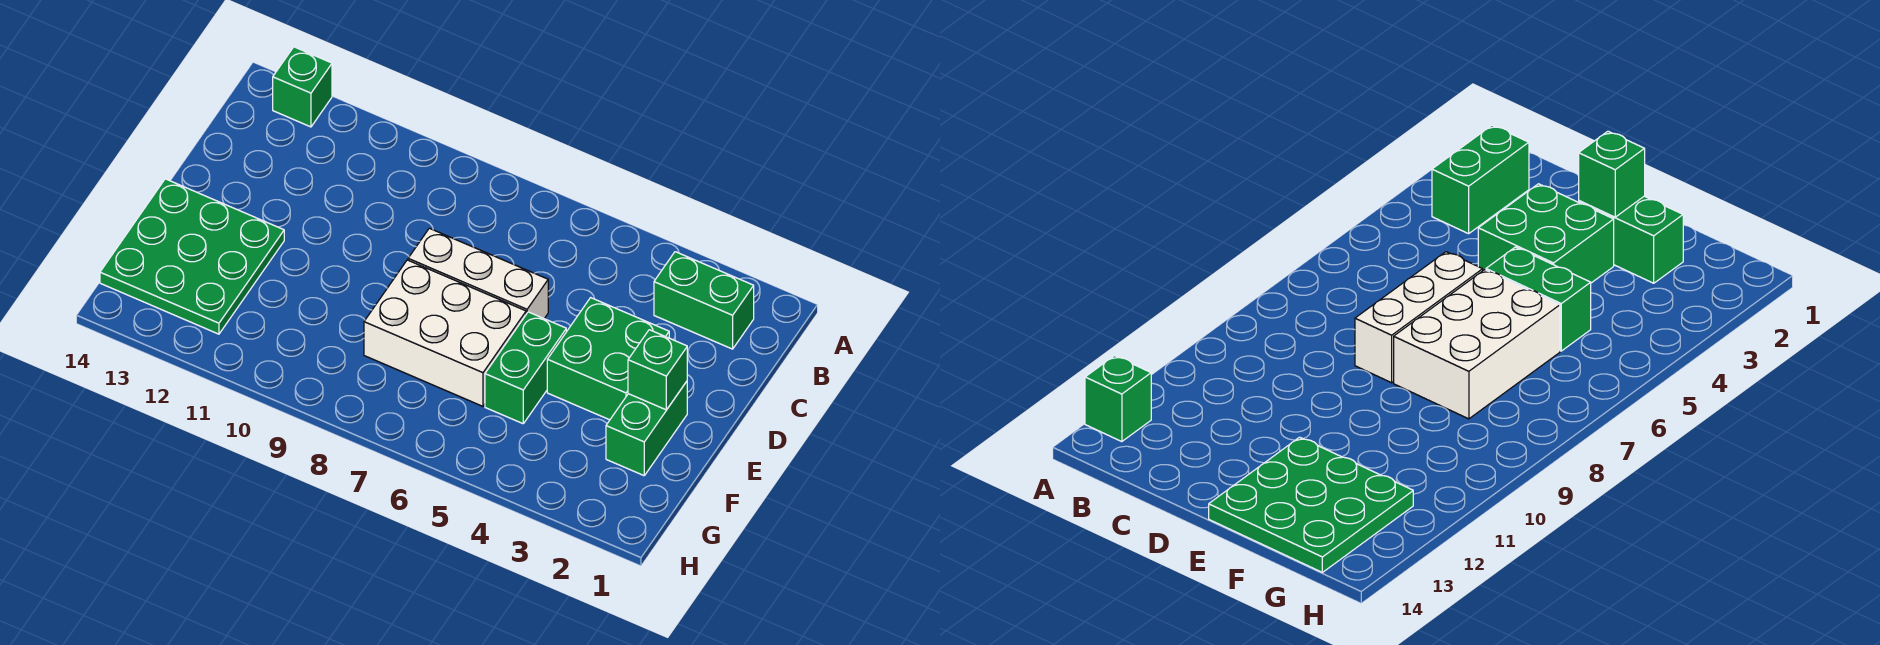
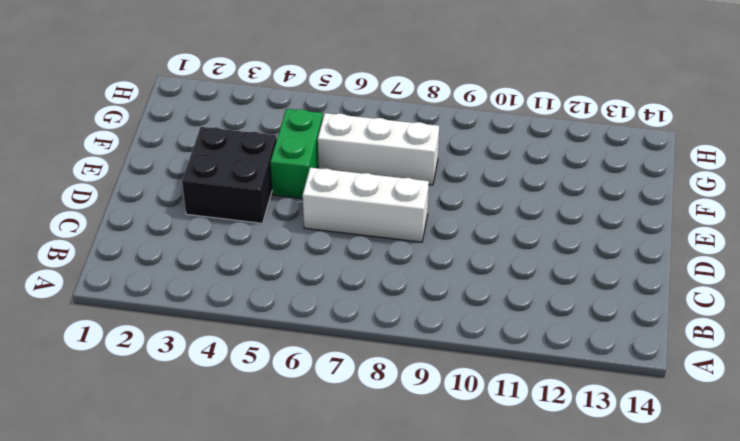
black brick D3:E4 level 1 -> green brick D3:E4 level 1
white brick F6:F8 level 1 -> white brick E6:F8 level 1
none -> green brick A13 level 1
none -> green brick B2:B3 level 1

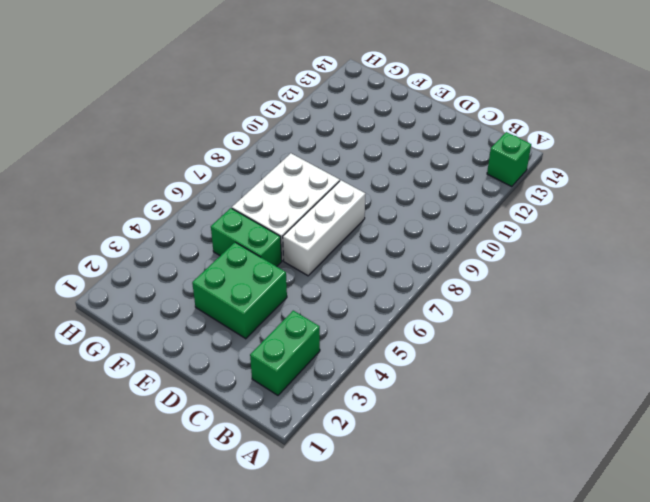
none -> green brick E2:F2 level 1
none -> green plate E12:G14 level 1

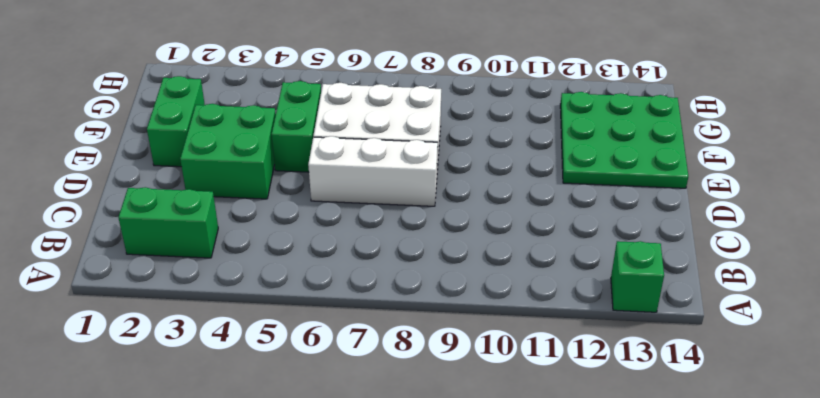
none -> green brick E2 level 2

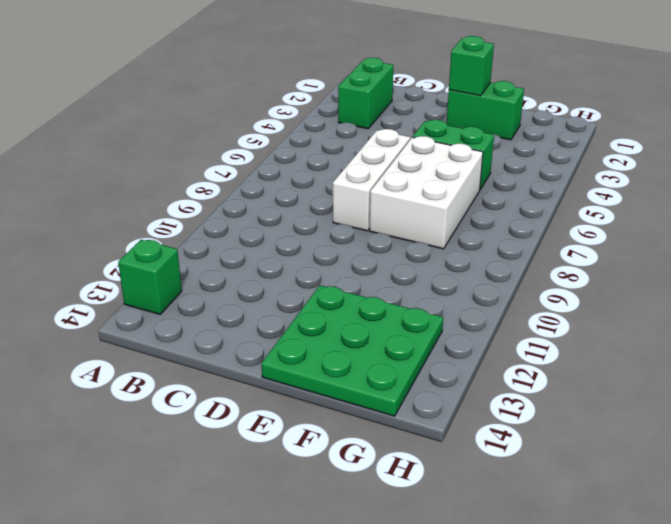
none -> green brick D3:E4 level 1

